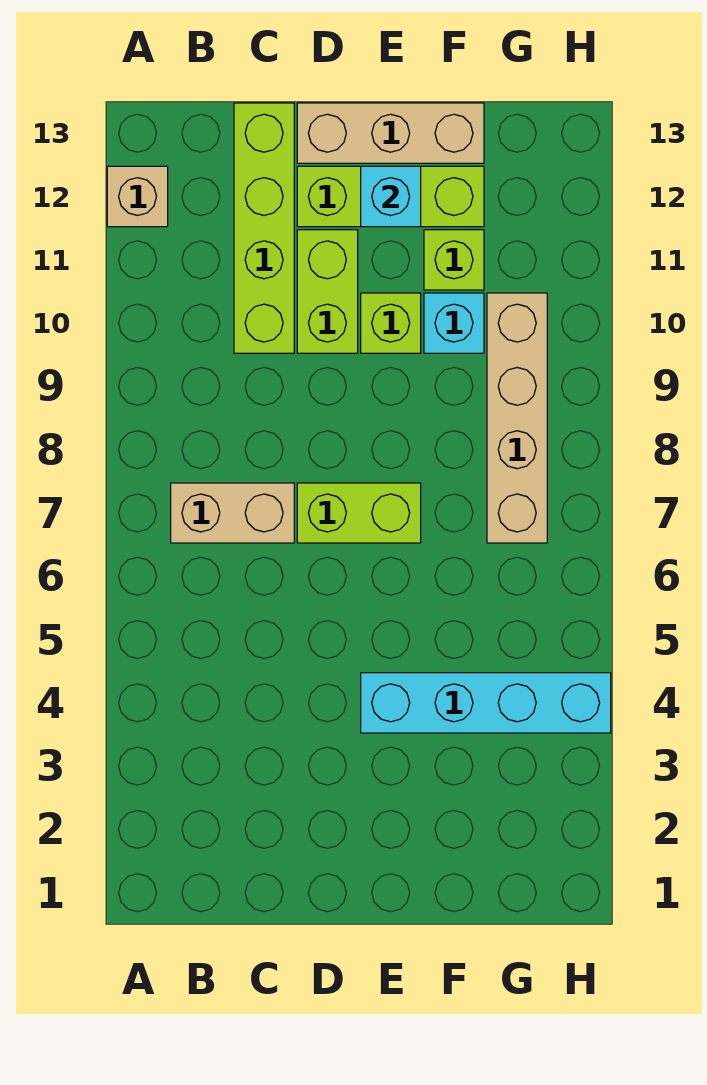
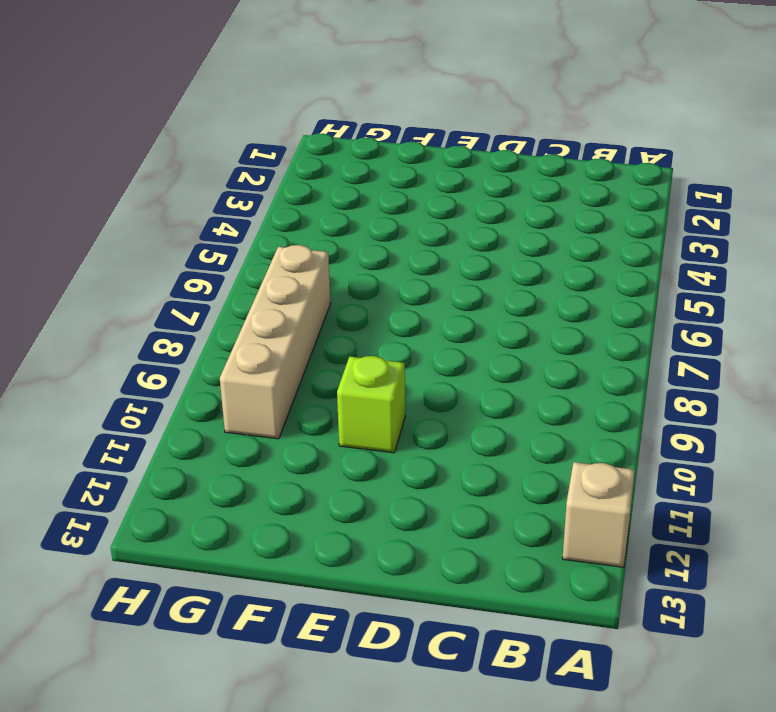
none -> tan brick B7:C7 level 1
none -> lime brick C10:C13 level 1
none -> lime brick D7:E7 level 1

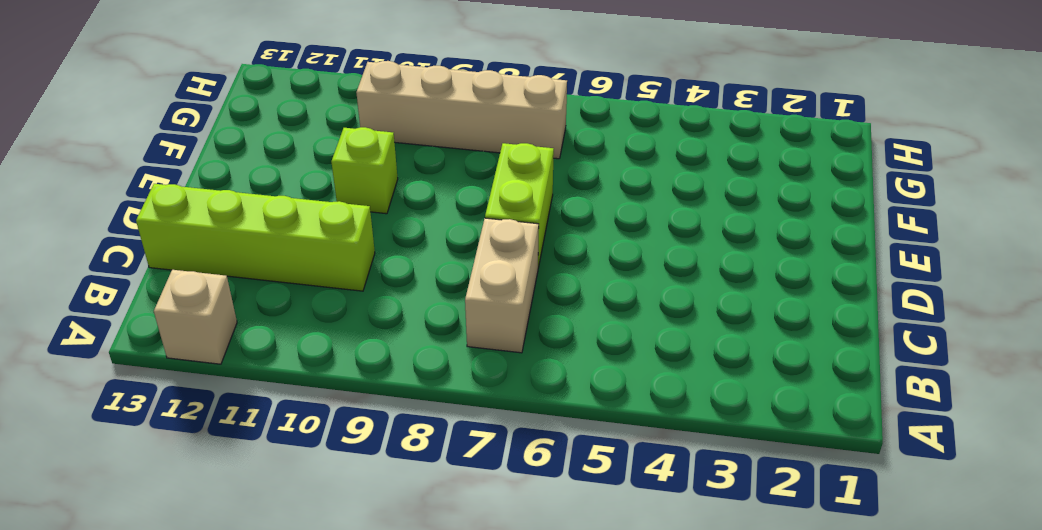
none -> lime brick D10:D11 level 1
none -> lime brick D12:F12 level 1
none -> tan brick D13:F13 level 1

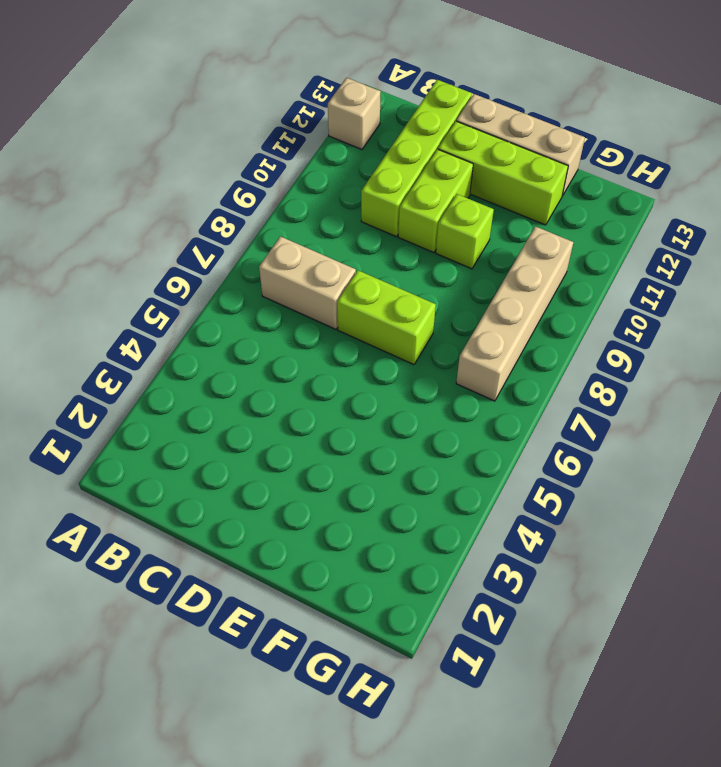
none -> cyan brick E4:H4 level 1
none -> cyan brick F10 level 1
none -> lime brick F11 level 1

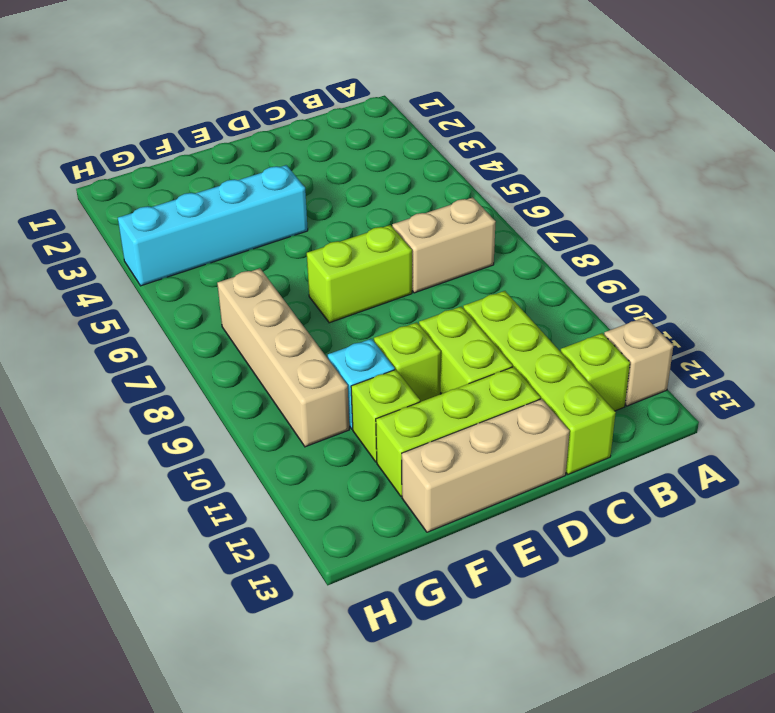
lime brick B12 level 1 -> none
none -> cyan brick E12 level 2

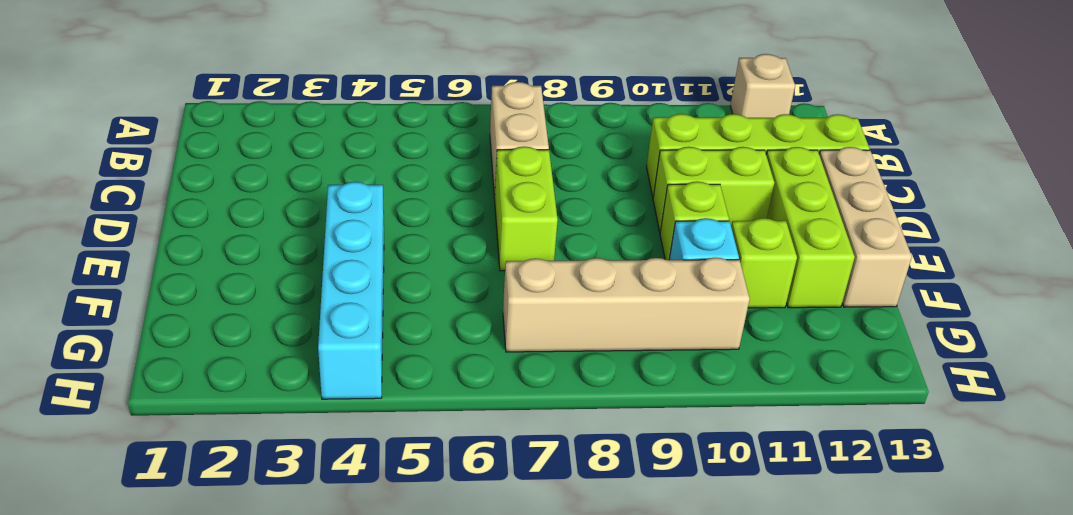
none -> cyan brick E12 level 2

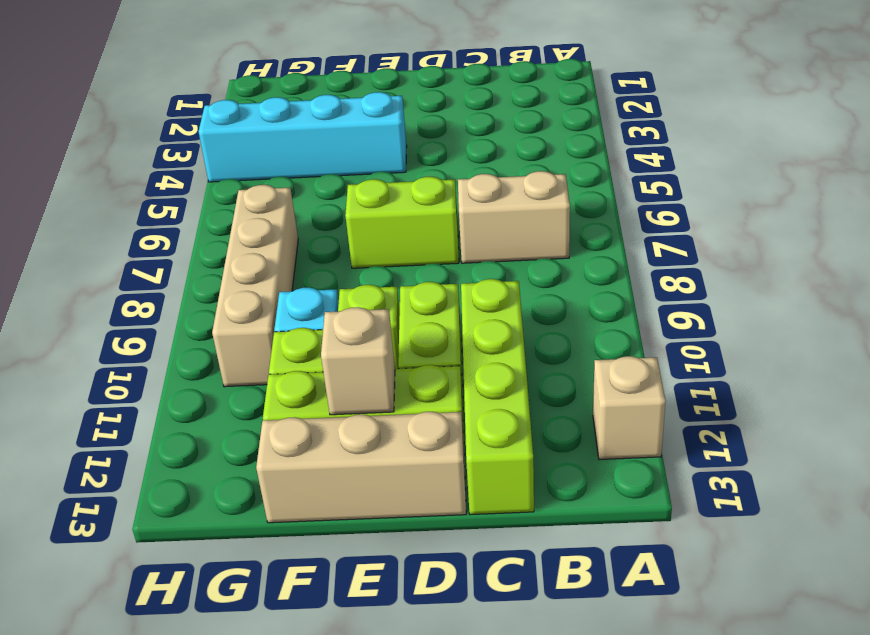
tan brick E12 level 2 -> cyan brick E12 level 2

